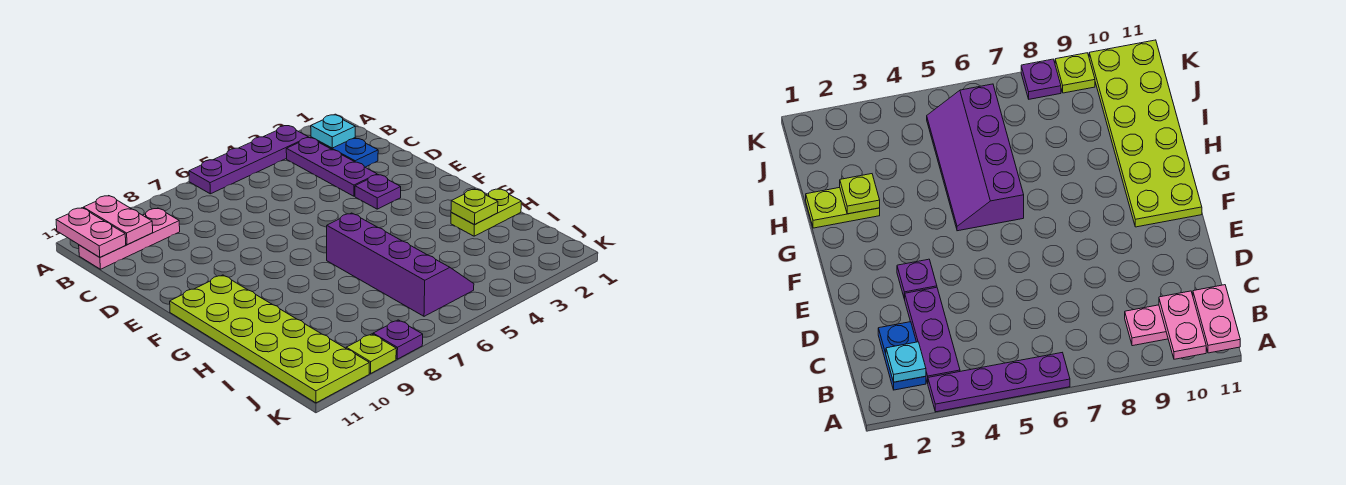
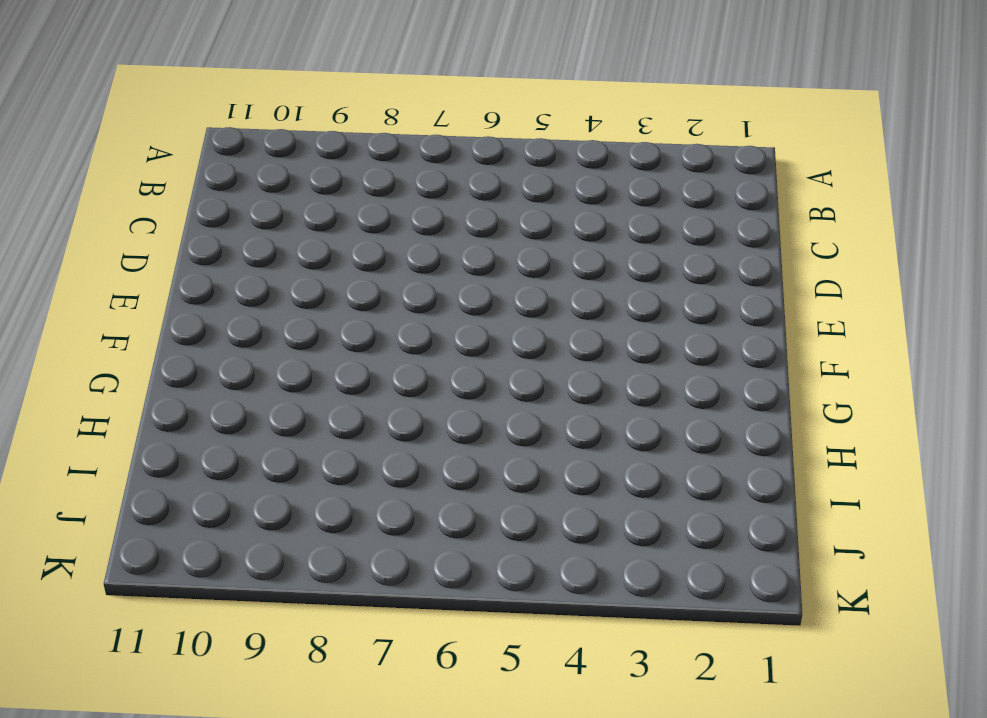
none -> purple plate A3:A6 level 1
none -> blue plate B2:C2 level 1
none -> purple plate B3:D3 level 1

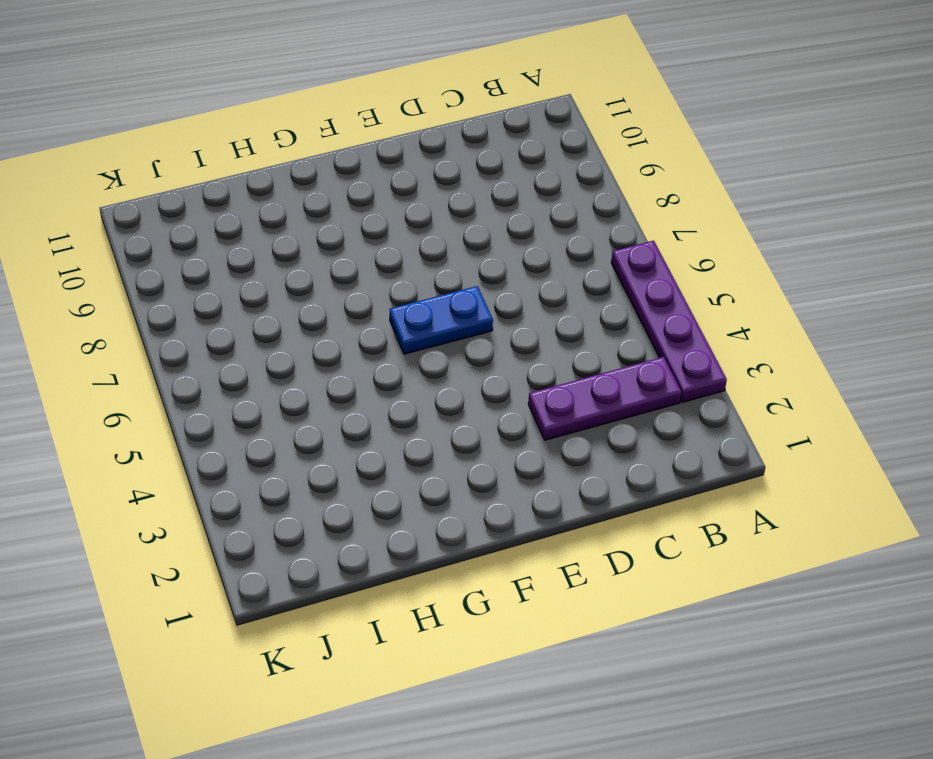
blue plate E6:F6 level 1 -> blue plate B2:C2 level 1
none -> pink plate B9:B11 level 1
none -> purple plate E3 level 1
none -> lime plate F10:K11 level 1

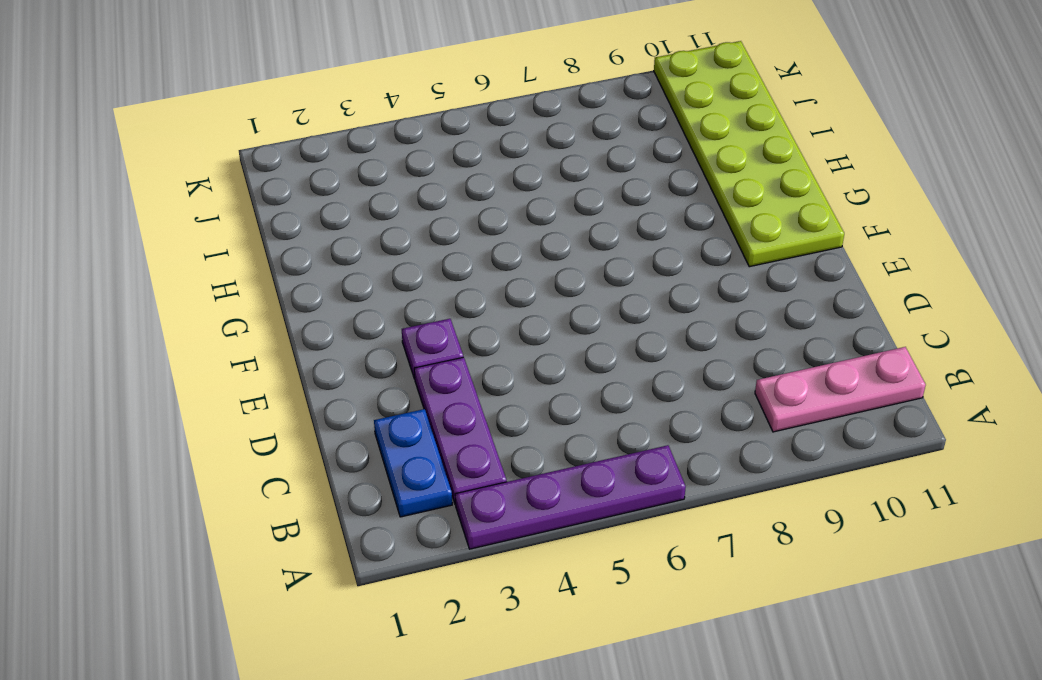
none -> purple slope G5:J6 level 1 top 6
none -> lime plate H1:H2 level 1
none -> purple plate K8 level 1

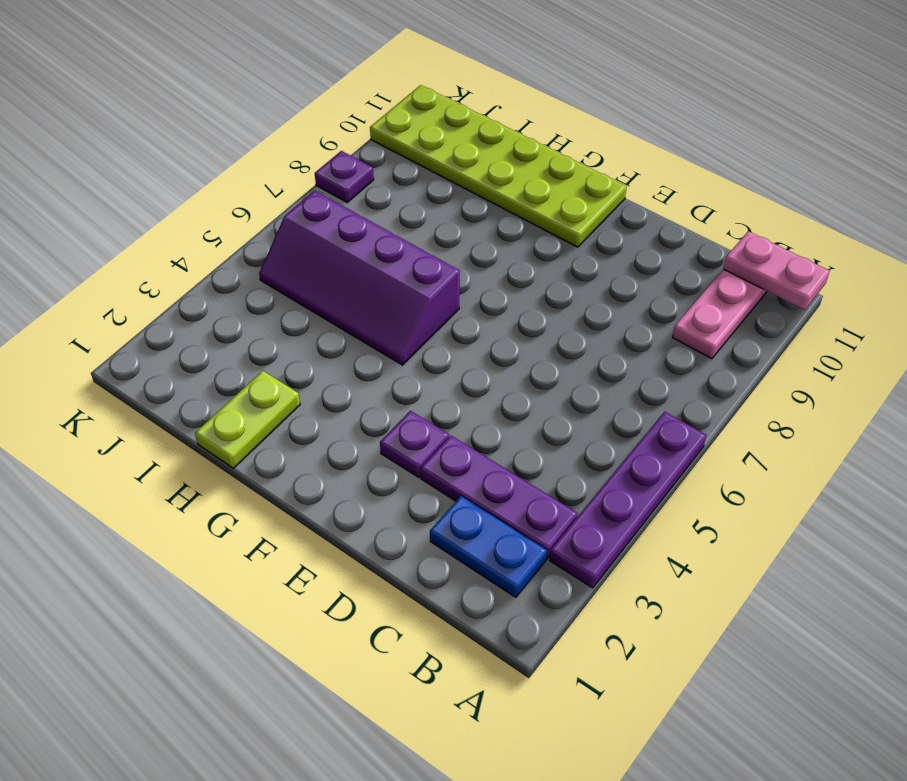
none -> lime plate K9 level 1
none -> pink plate A10:B10 level 2
none -> cyan plate B2 level 2

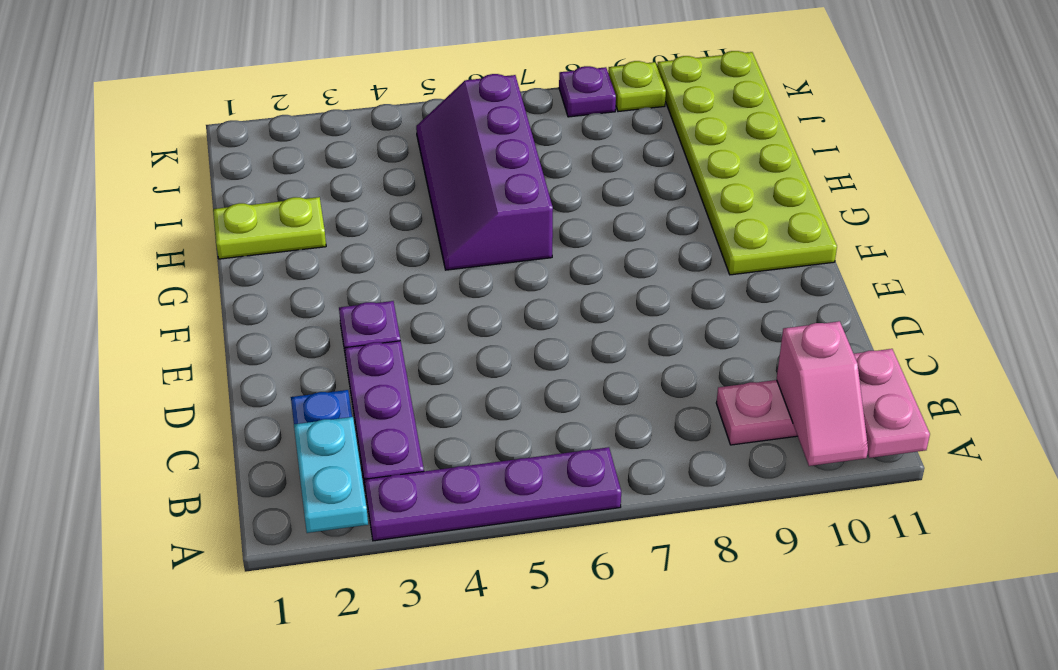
cyan plate A2:B2 level 2 -> cyan plate B2 level 2
pink slope A10:B10 level 2 top B -> pink plate A10:B10 level 2
none -> lime plate H2 level 2

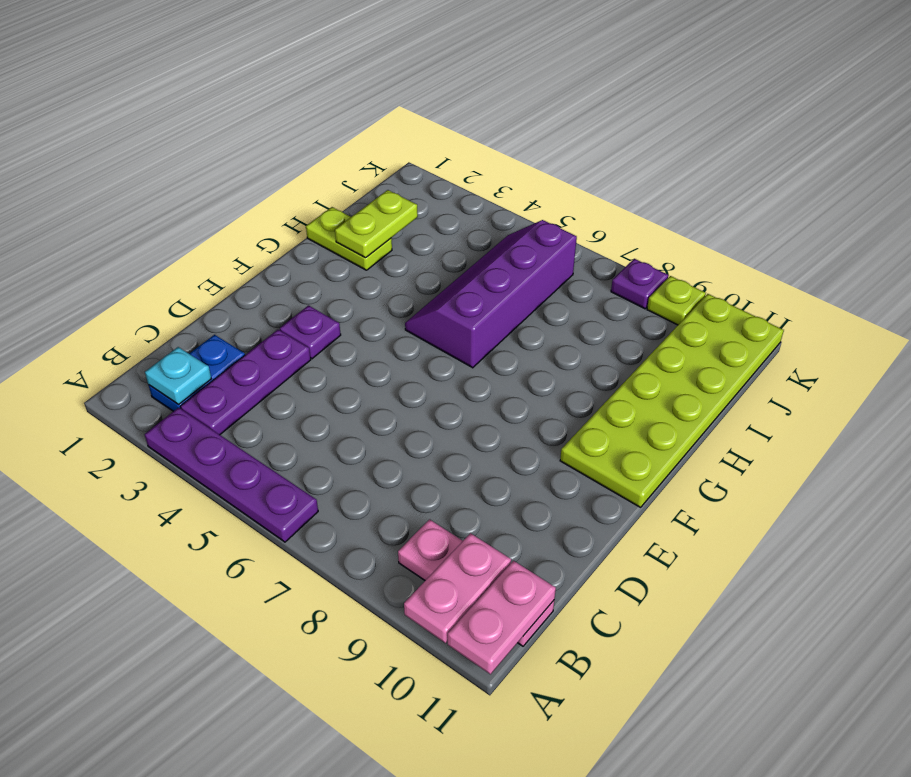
lime plate H2:I2 level 2 -> lime plate H2 level 2

